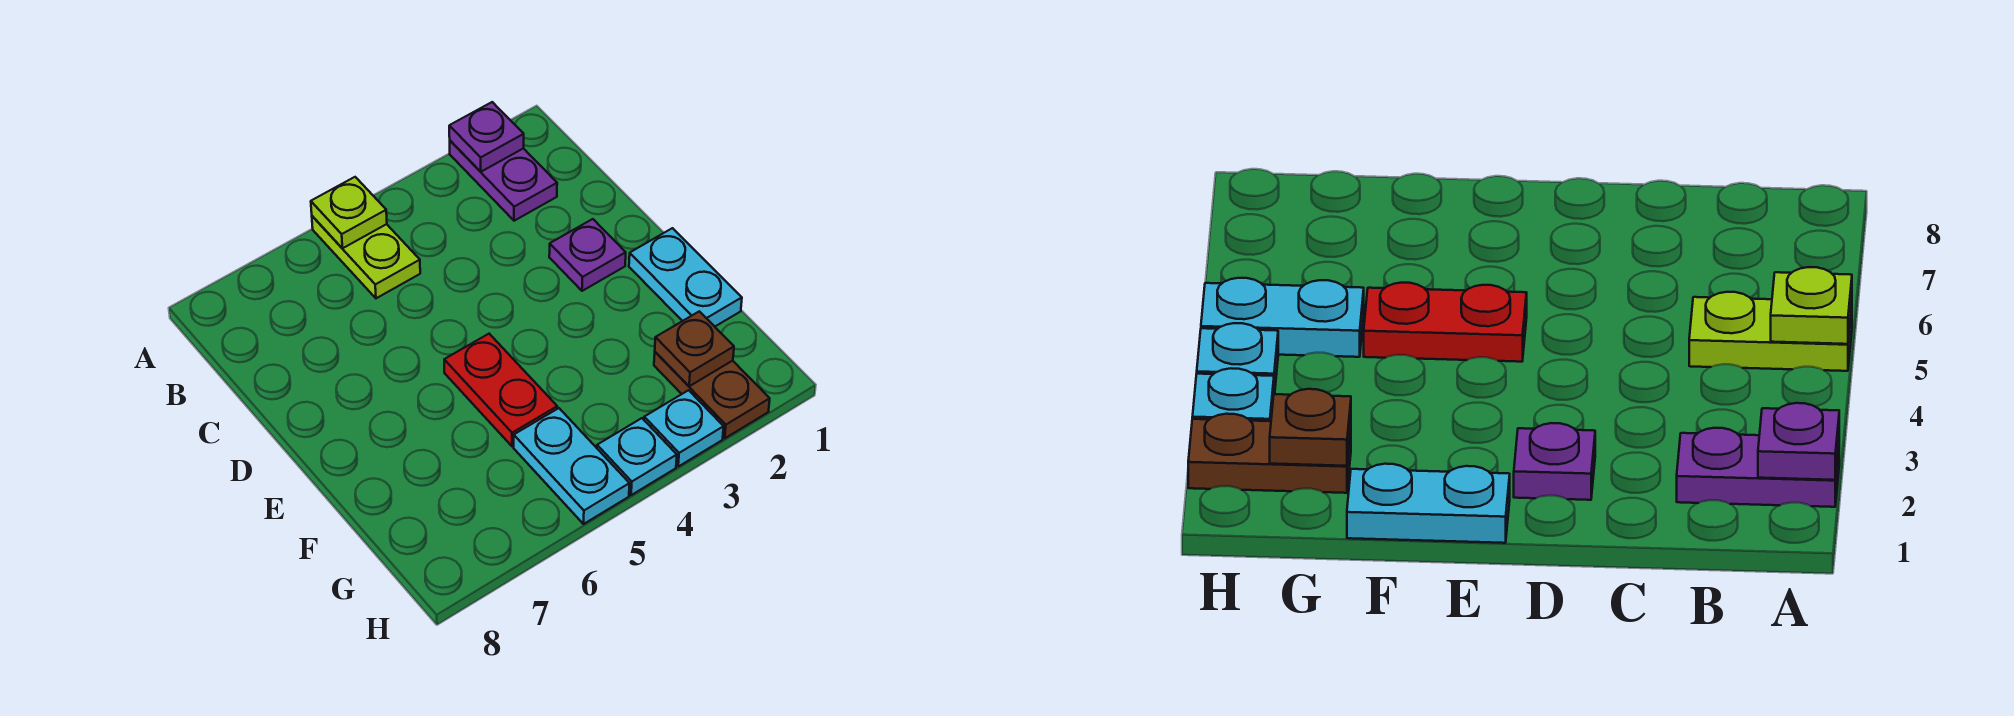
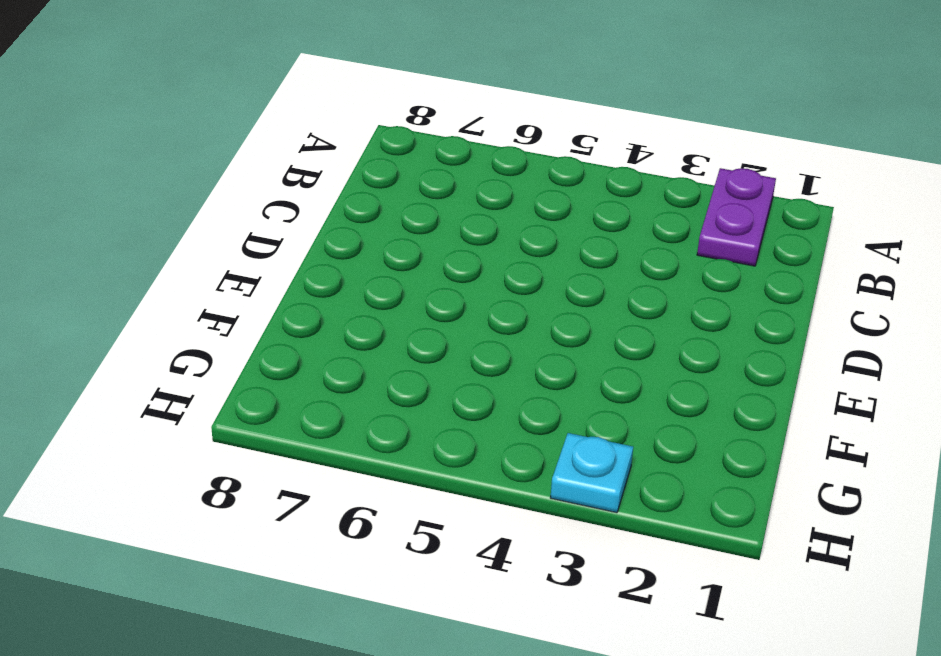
none -> lime plate A5:B5 level 1
none -> purple plate D2 level 1
none -> cyan plate E1:F1 level 1

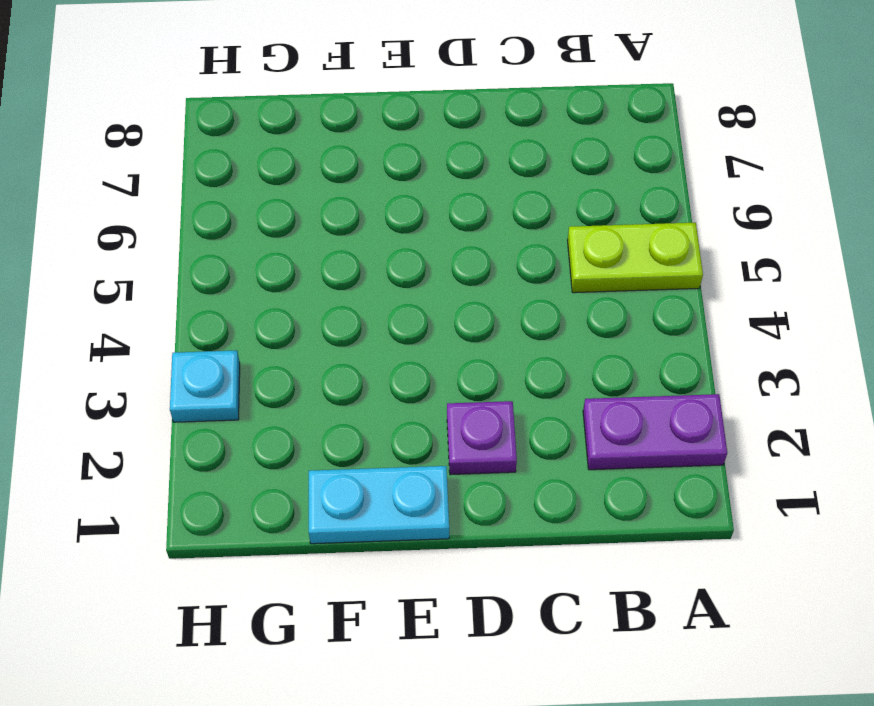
none -> red plate E5:F5 level 1
none -> brown plate G2:H2 level 1
none -> cyan plate G5:H5 level 1

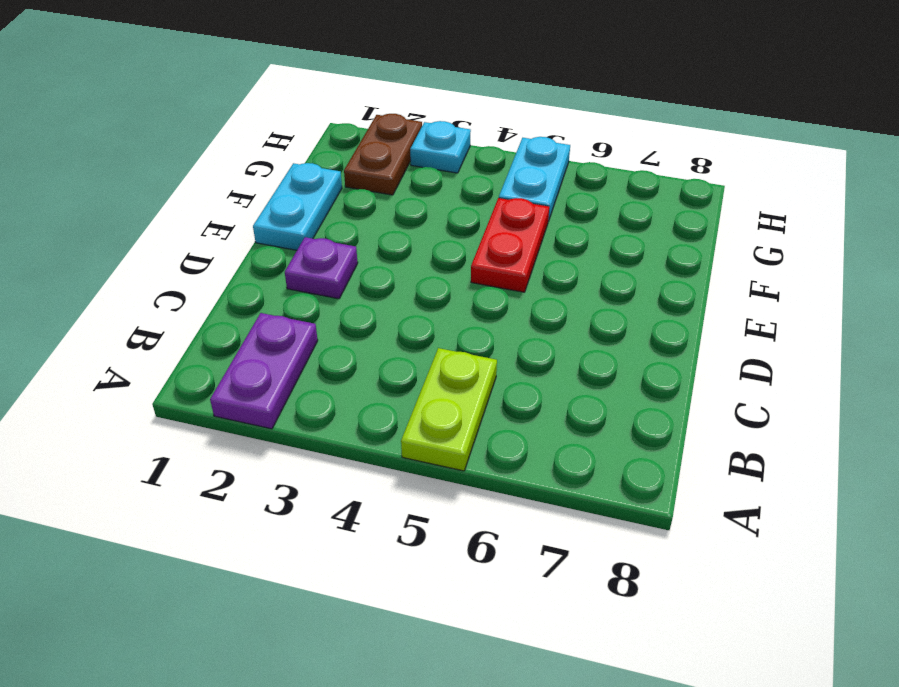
none -> cyan plate H4 level 1
none -> purple plate A2 level 2
none -> lime plate A5 level 2

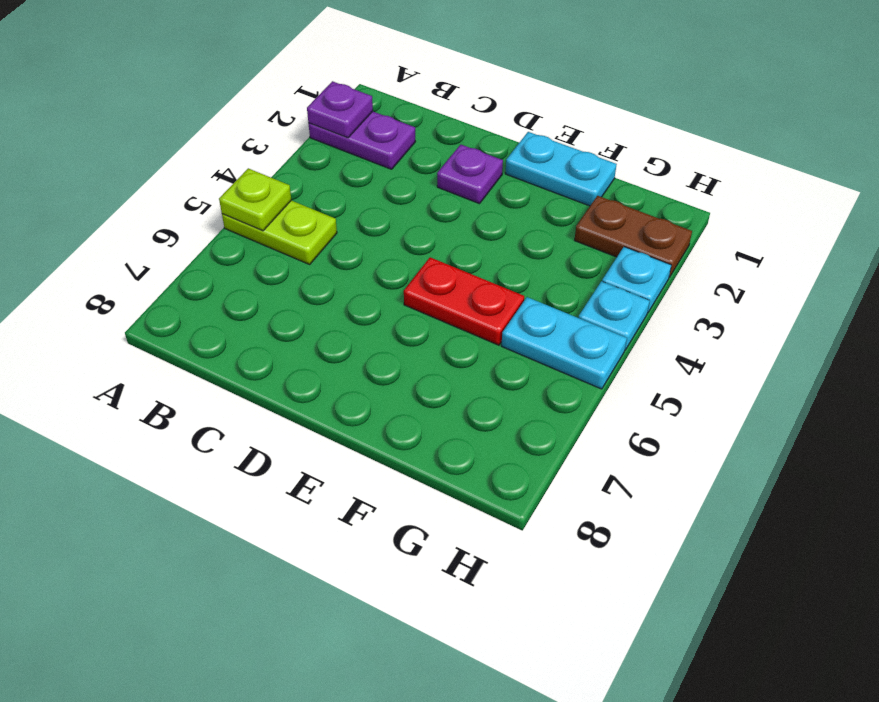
none -> brown plate G2 level 2

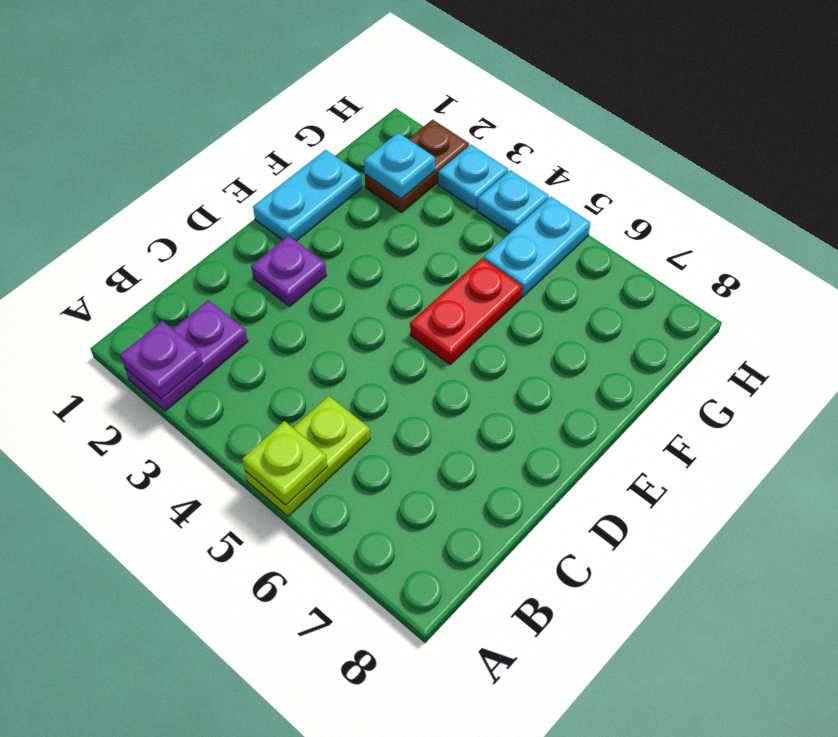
cyan plate G2 level 2 -> brown plate G2 level 2

